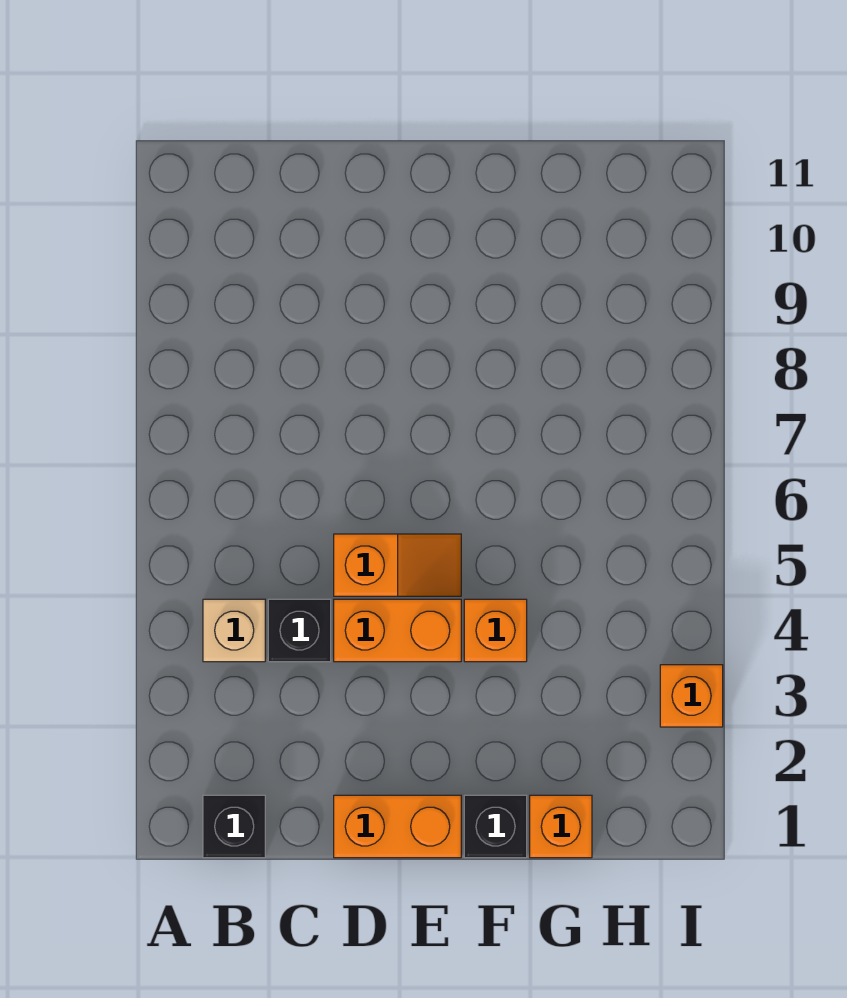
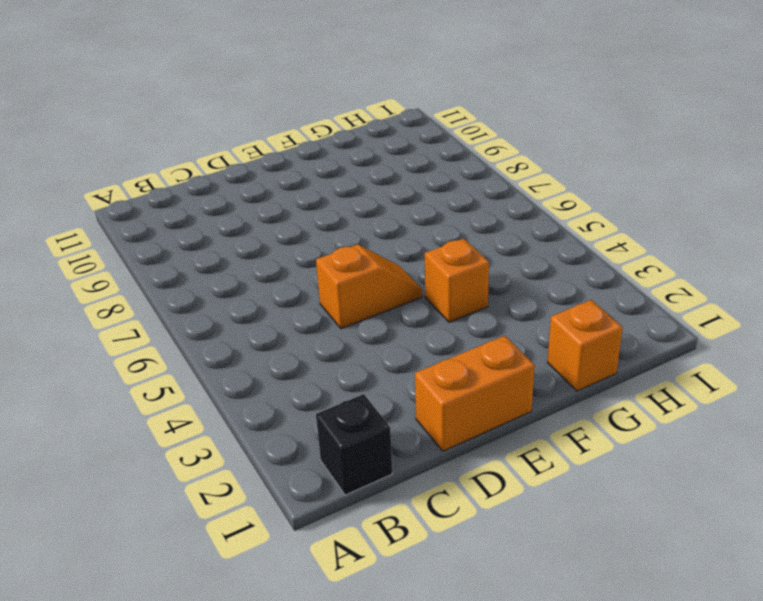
none -> tan brick B4 level 1
none -> black brick C4 level 1

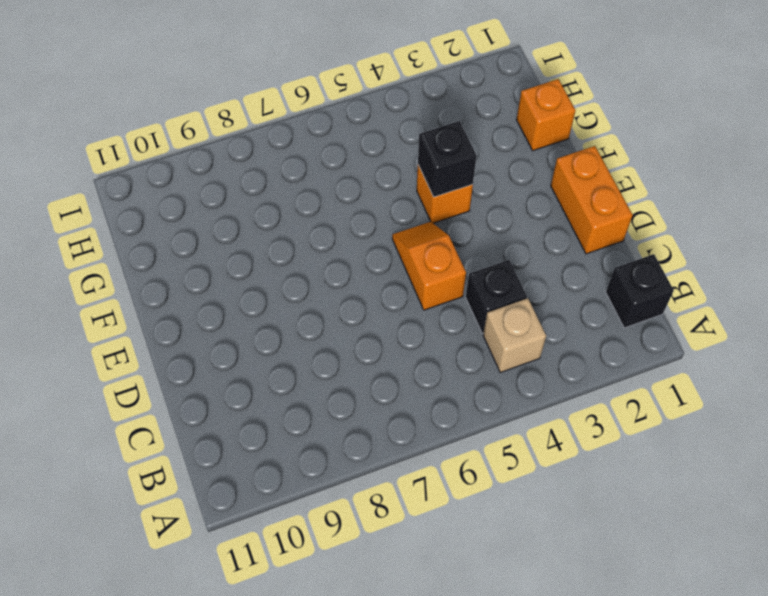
black brick F4 level 2 -> black brick F1 level 1
none -> orange brick D4:E4 level 1
none -> orange brick I3 level 1

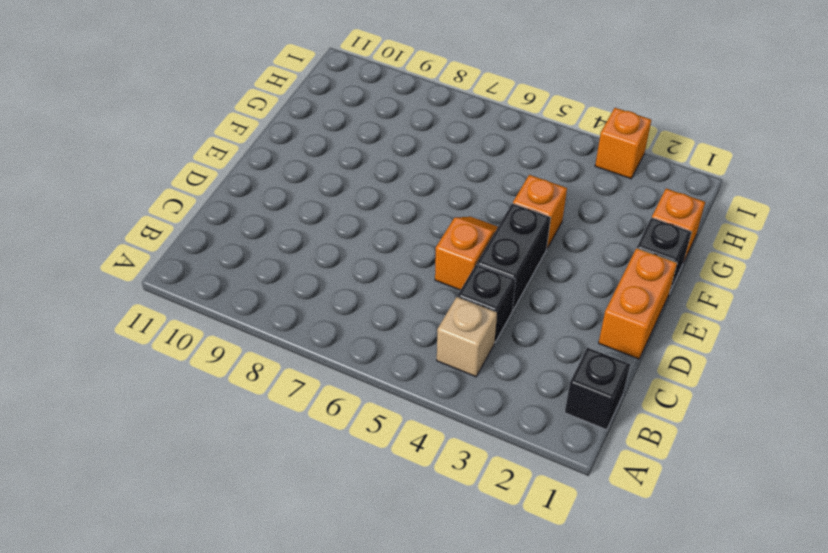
black brick D4:E4 level 1 -> orange brick D4:E4 level 1

